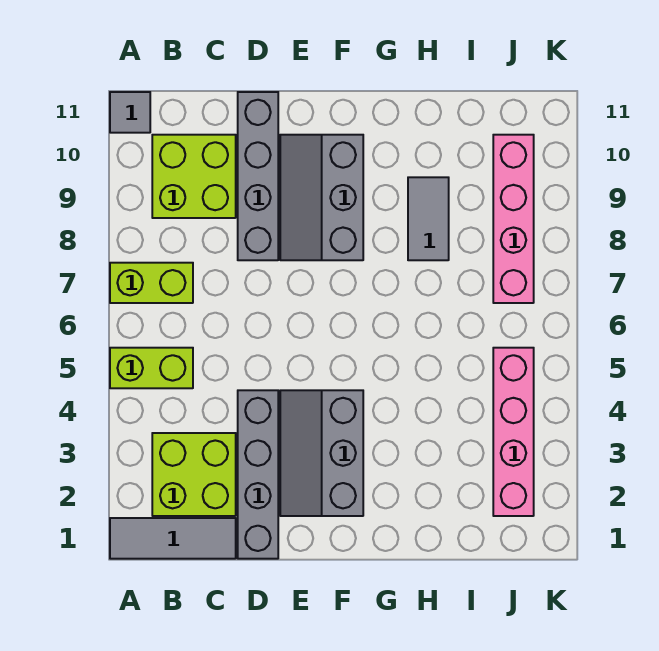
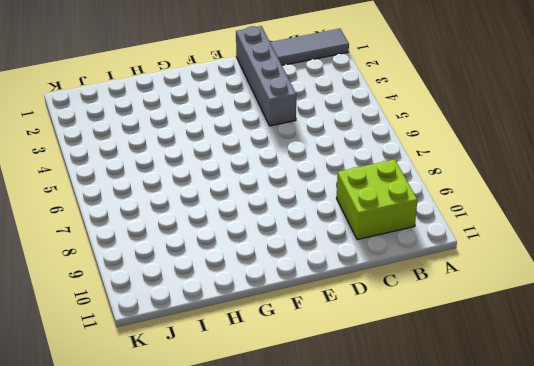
none -> lime brick A5:B5 level 1
none -> lime brick A7:B7 level 1
none -> grey tile A11 level 1

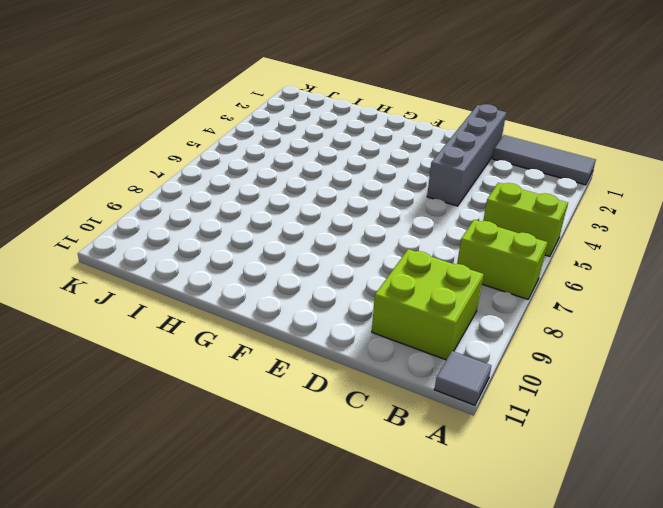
none -> lime brick B2:C3 level 1
none -> grey brick D8:D11 level 1
none -> grey slope E2:F4 level 1 top F

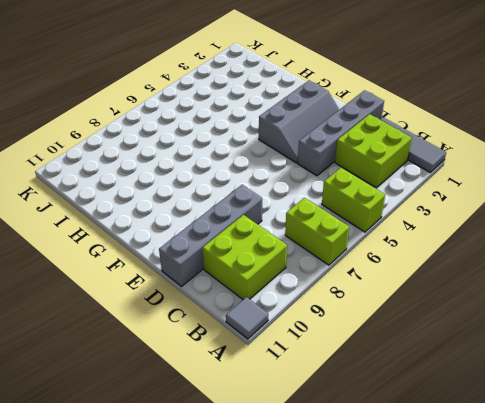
none -> grey slope E8:F10 level 1 top F
none -> grey tile H8:H9 level 1
none -> pink brick J2:J5 level 1

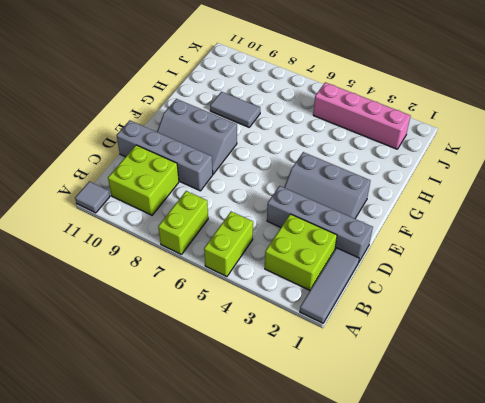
none -> pink brick J7:J10 level 1

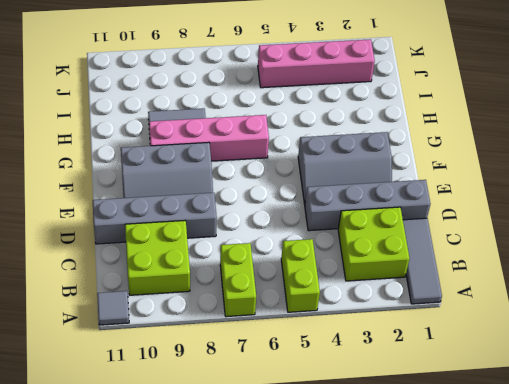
pink brick G6:G9 level 1 -> pink brick J7:J10 level 1

